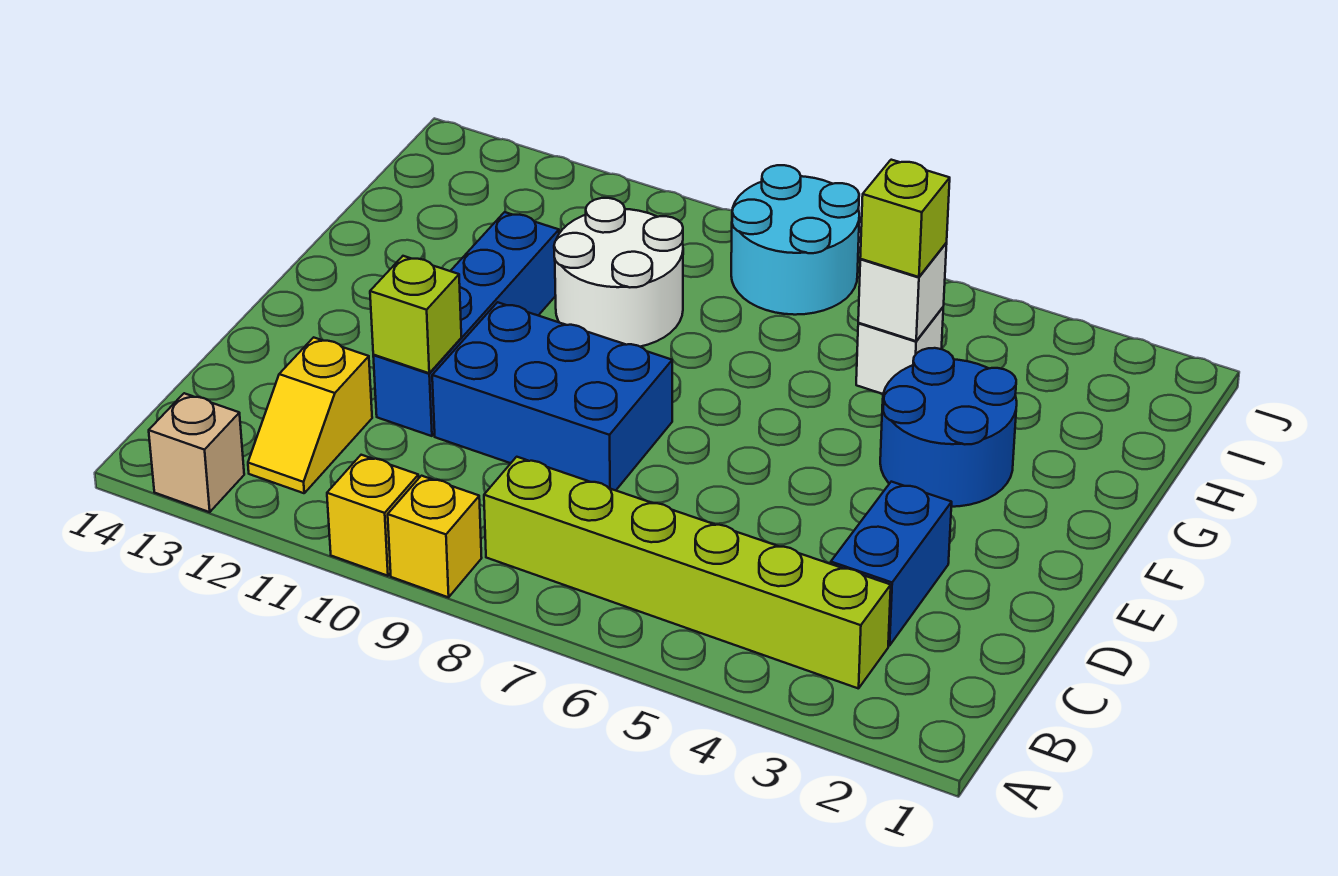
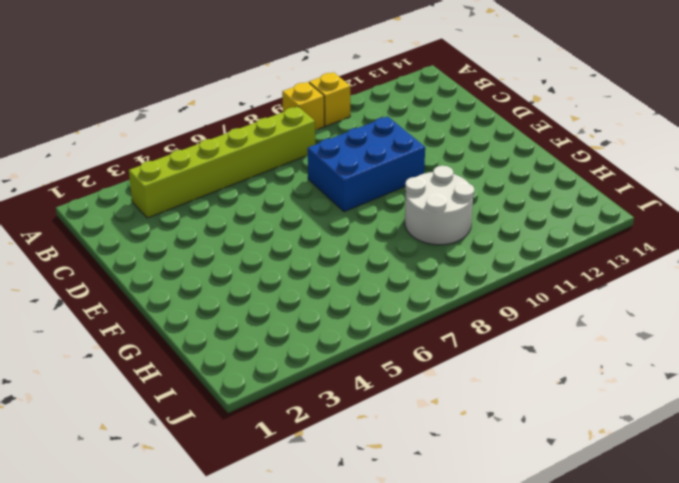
none -> tan brick A13 level 1
none -> yellow slope B12:C12 level 1 top C
none -> blue brick C3:D3 level 1

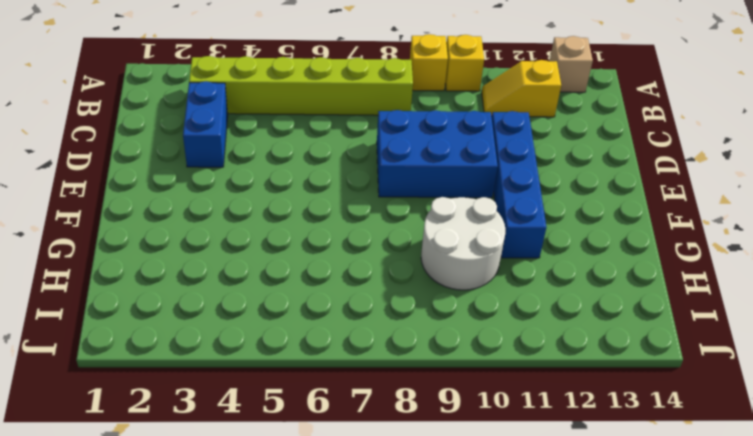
yellow slope B11:B12 level 1 top 12 -> yellow slope B12:C12 level 1 top C
none -> blue round brick F3:G4 level 1
none -> white brick H5 level 1
none -> cyan round brick I7:J8 level 1

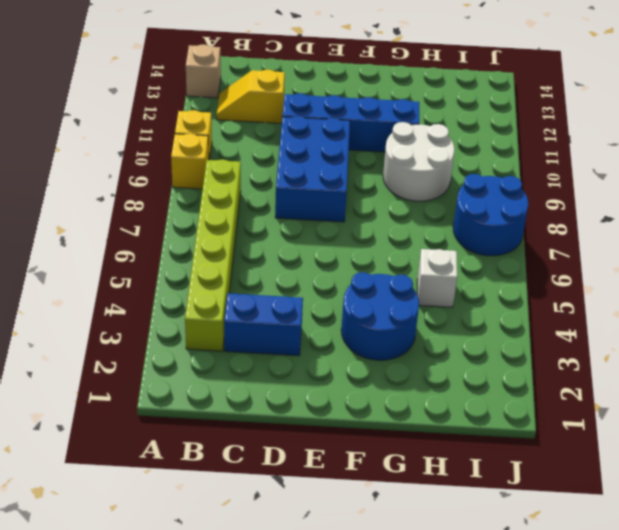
blue round brick I7:J8 level 1 -> cyan round brick I7:J8 level 1
none -> lime brick D11 level 2
none -> white brick H5 level 2
none -> lime brick H5 level 3

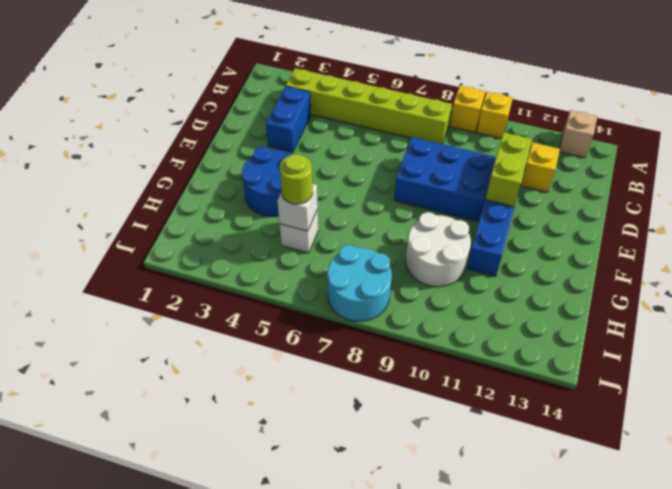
lime brick D11:E11 level 2 -> lime brick D11 level 2
lime round brick H5 level 3 -> lime brick H5 level 3

